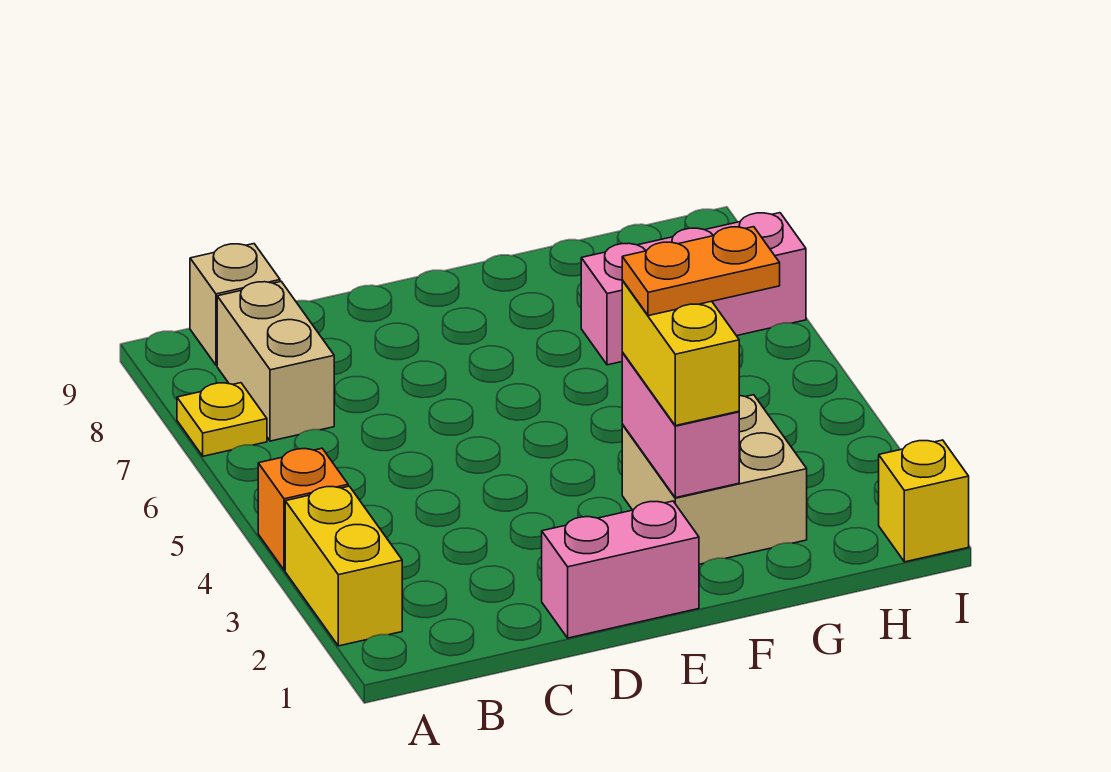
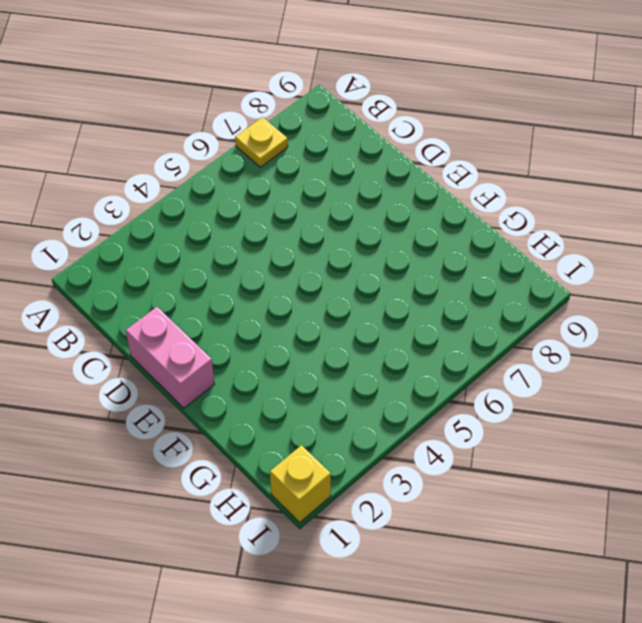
none -> yellow brick A2:A3 level 1
none -> orange brick A4 level 1
none -> tan brick B7:B8 level 1

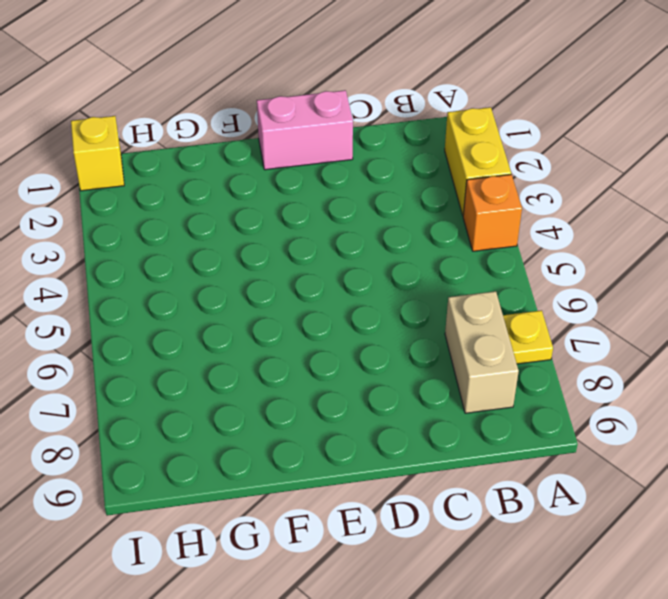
none -> tan brick B9 level 1
none -> tan brick F2:G3 level 1
none -> pink brick G7:I7 level 1

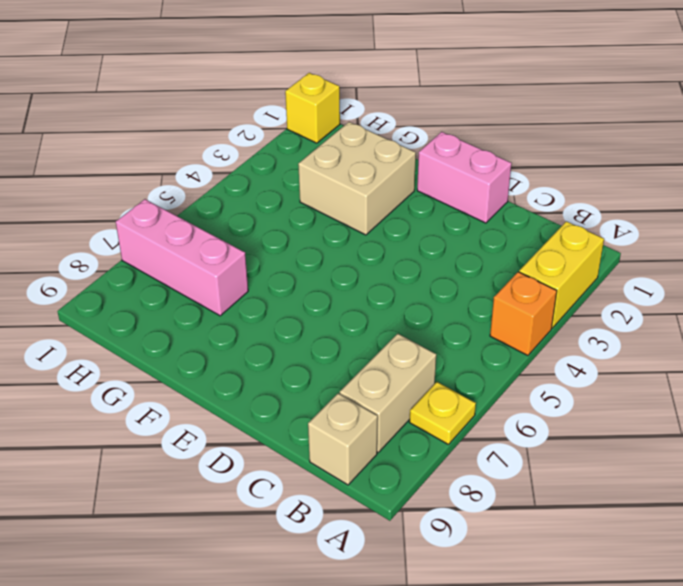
none -> pink brick F2:F3 level 2
none -> yellow brick F2:F3 level 3
none -> orange plate F3:G3 level 4

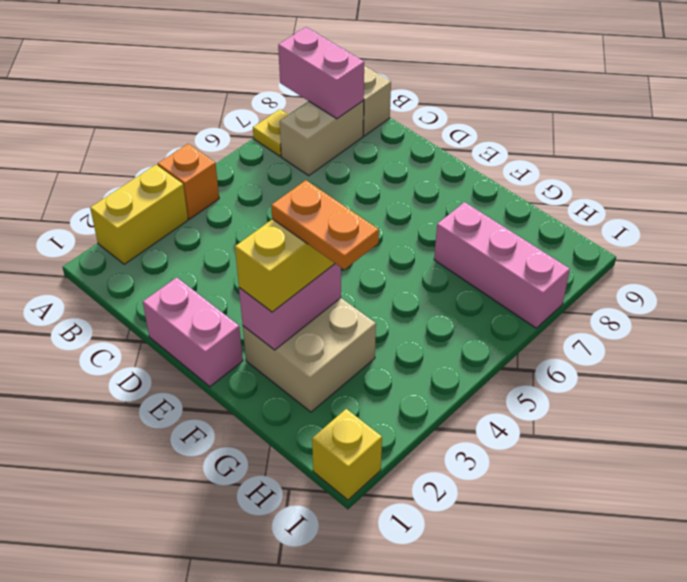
pink brick A8:B8 level 2 -> none

